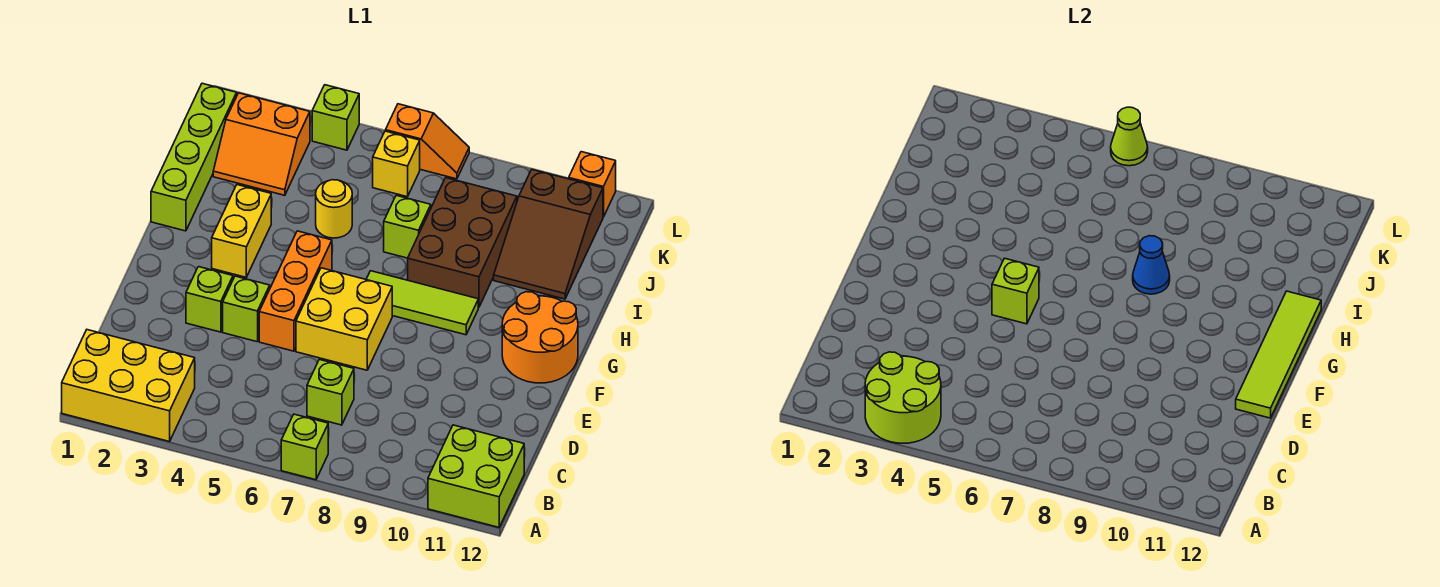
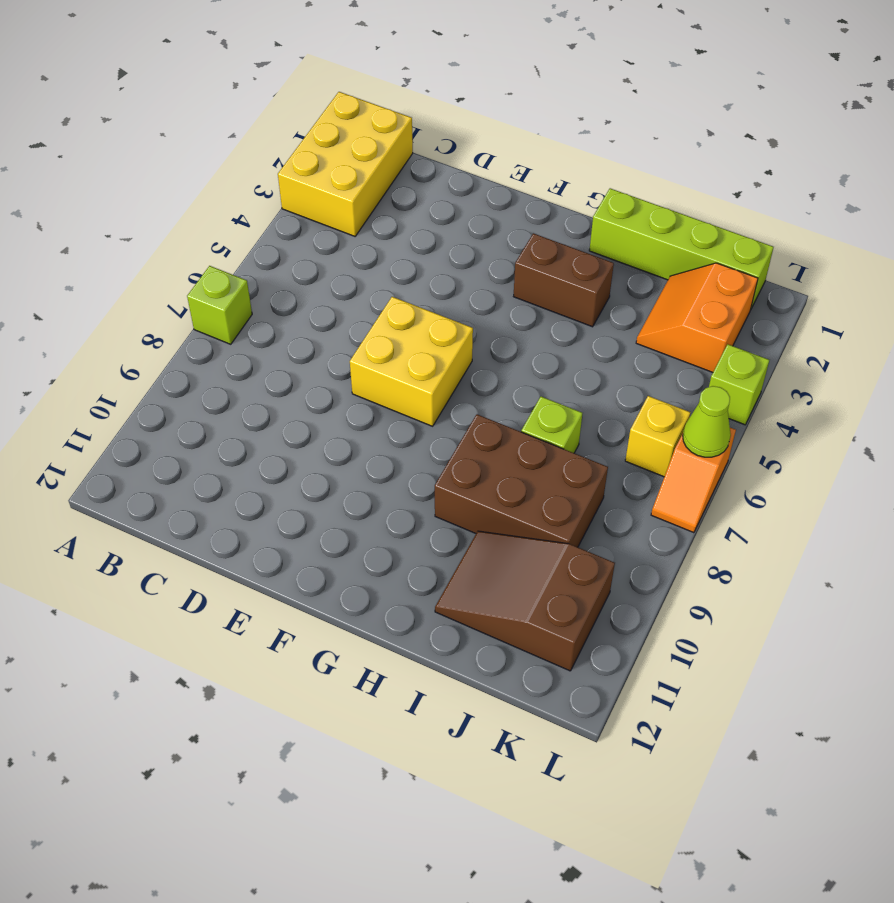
brown brick G3:H3 level 1 -> yellow brick G3:H3 level 1
none -> lime brick A11:B12 level 1
none -> lime brick C7 level 1
none -> lime brick E3 level 1

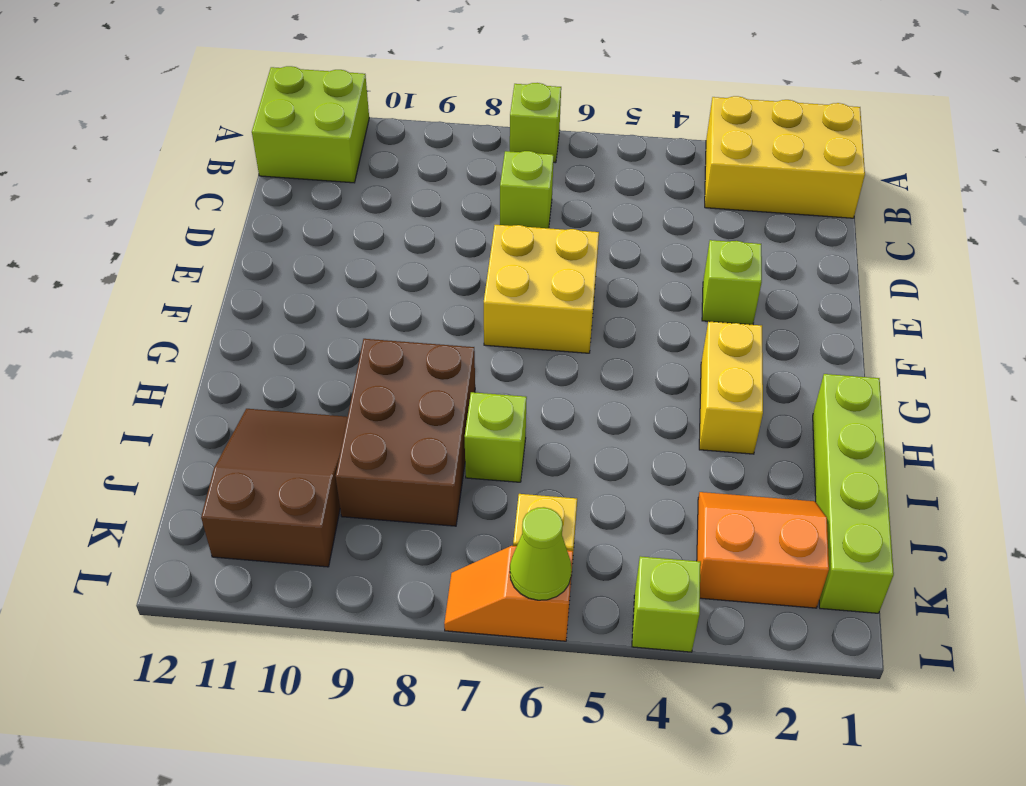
none -> lime brick E4 level 1
none -> orange brick E5:G5 level 1
none -> orange round brick F11:G12 level 1

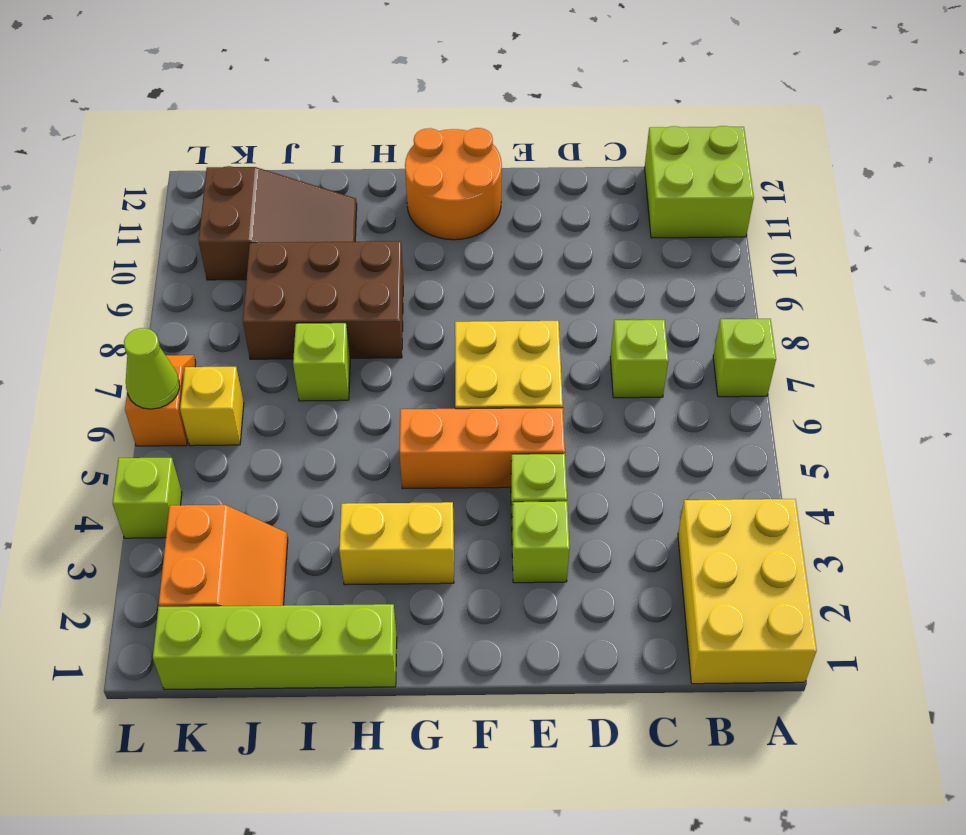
none -> lime tile G7:G9 level 1
none -> yellow round brick I5 level 1
none -> orange brick L11 level 1

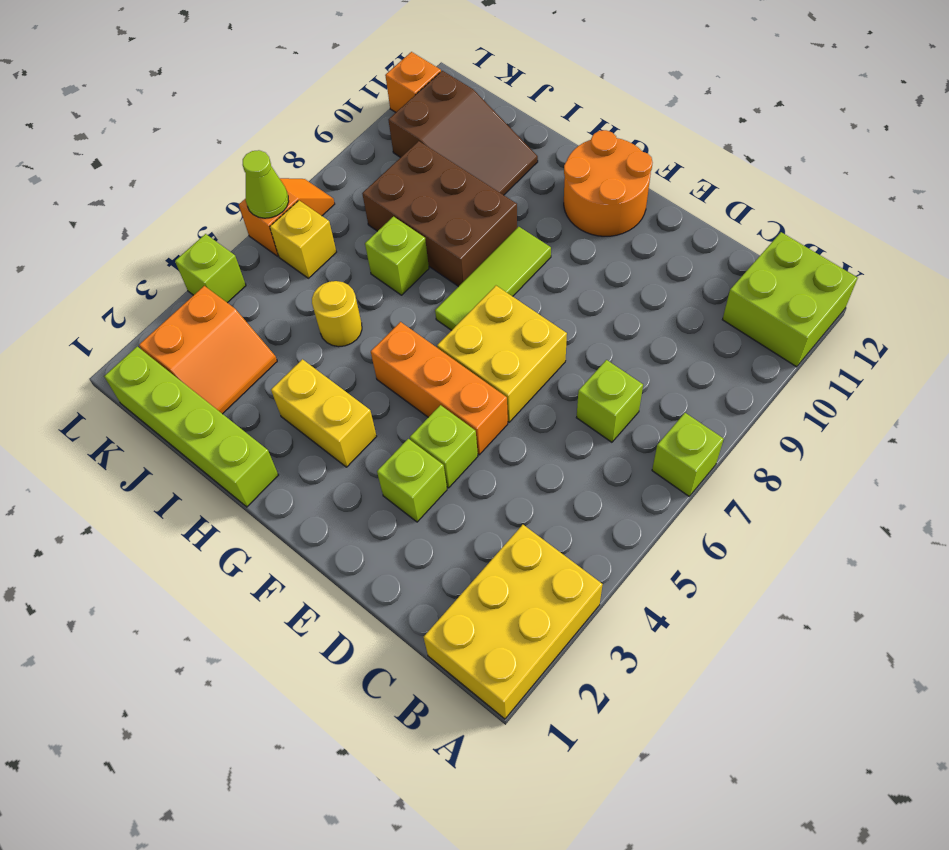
none -> lime round brick A3:B4 level 2
none -> lime tile E12:H12 level 2
none -> lime brick F5 level 2

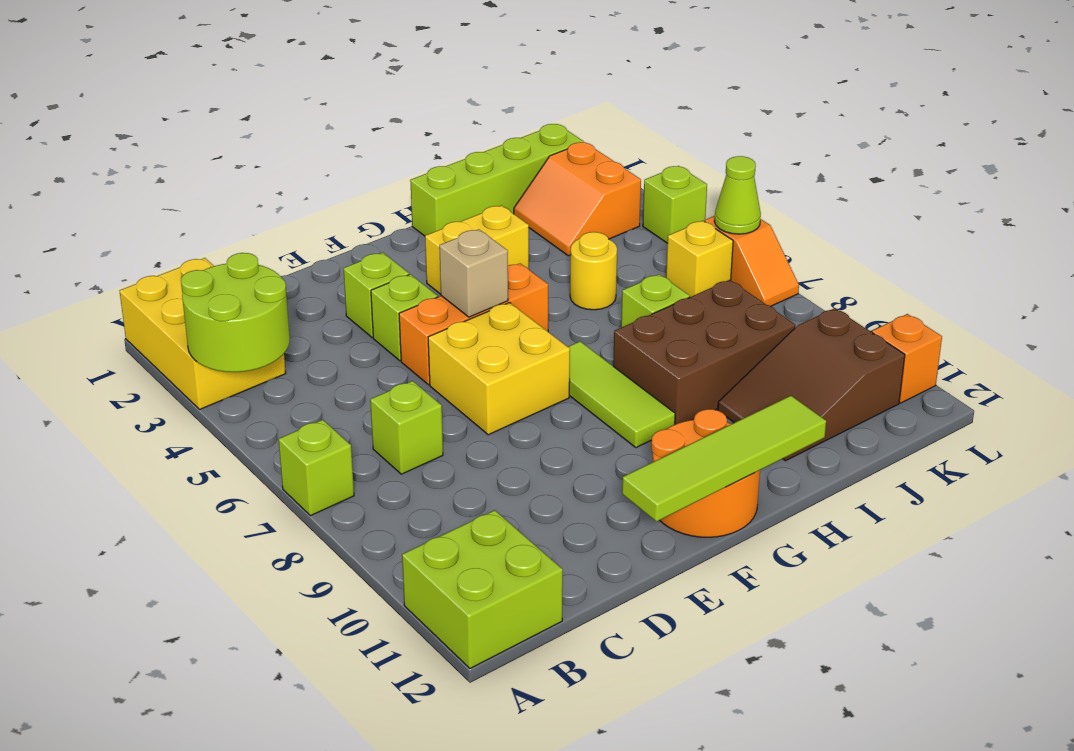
tan brick F5 level 2 -> lime brick F5 level 2
none -> blue cone H8 level 2

